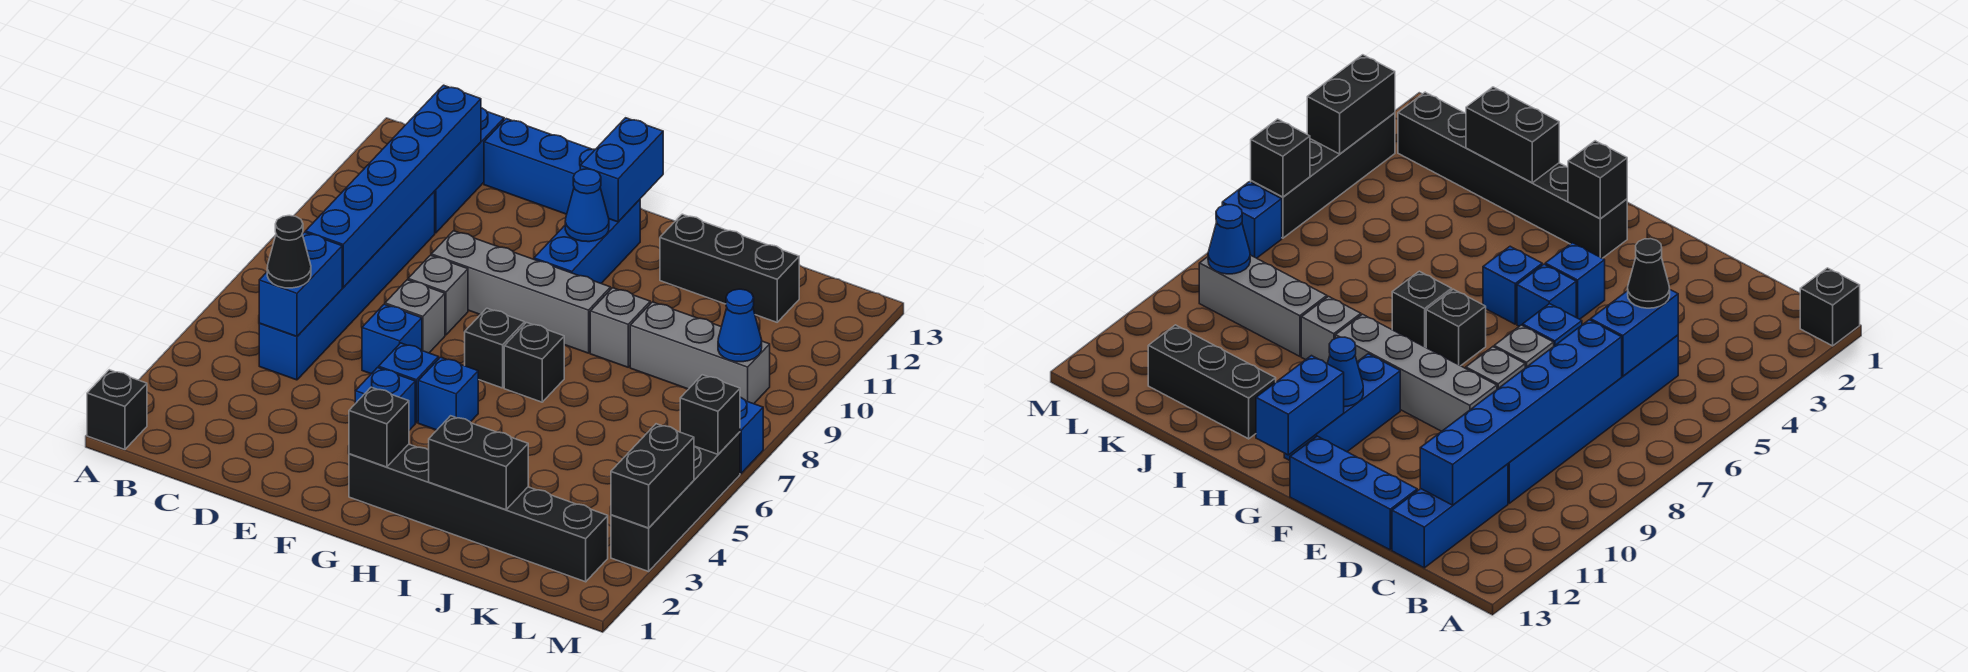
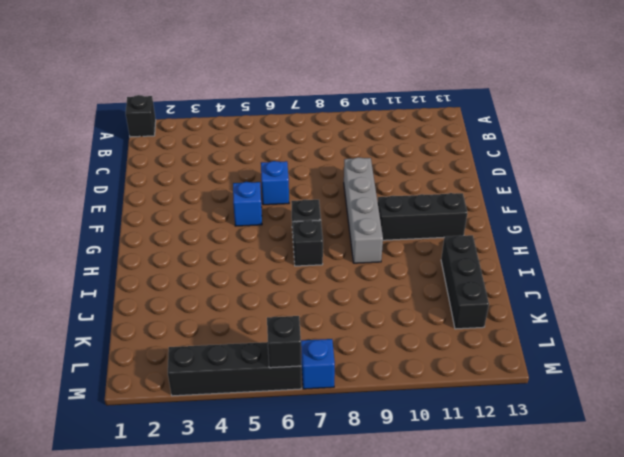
black brick G10:G12 level 1 -> blue brick G10:G12 level 1
none -> blue brick C5:C10 level 1
none -> blue brick C11:C13 level 1
none -> blue brick D13:F13 level 1
none -> grey brick E7 level 1

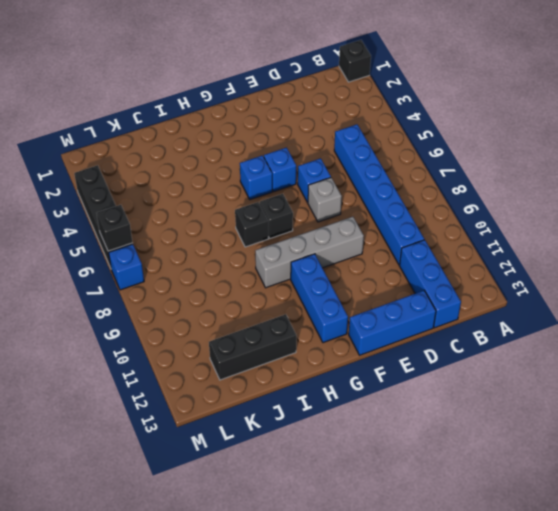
none -> grey brick E8 level 1
none -> blue brick F4 level 1
none -> black brick G2:L2 level 1
none -> grey brick I9 level 1

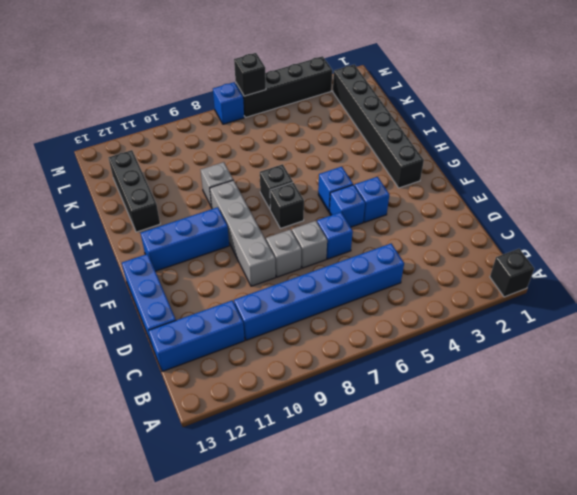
none -> grey brick J9:L9 level 1
none -> blue brick C5:C6 level 2
none -> blue brick C7:C12 level 2
none -> black brick G2 level 2

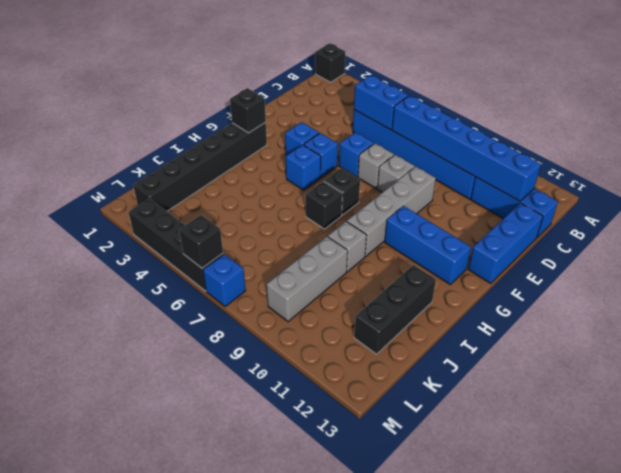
none -> blue cone G11 level 2
none -> blue brick G12:G13 level 2
none -> black brick I2:J2 level 2
none -> blue cone L9 level 2

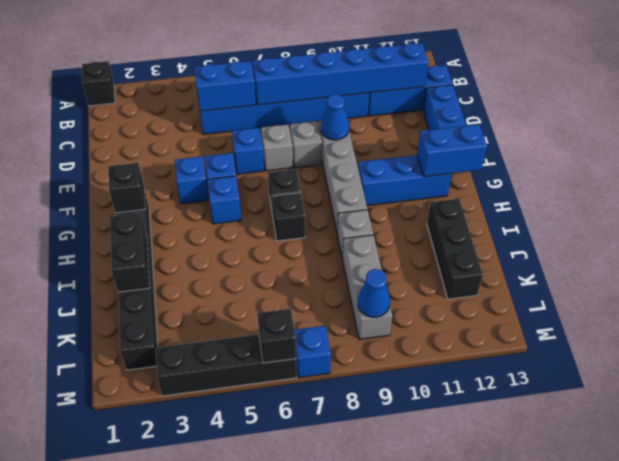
blue cone E9 level 2 -> blue cone G11 level 2
none -> black brick M3:M4 level 2
none -> black cone C5 level 3

